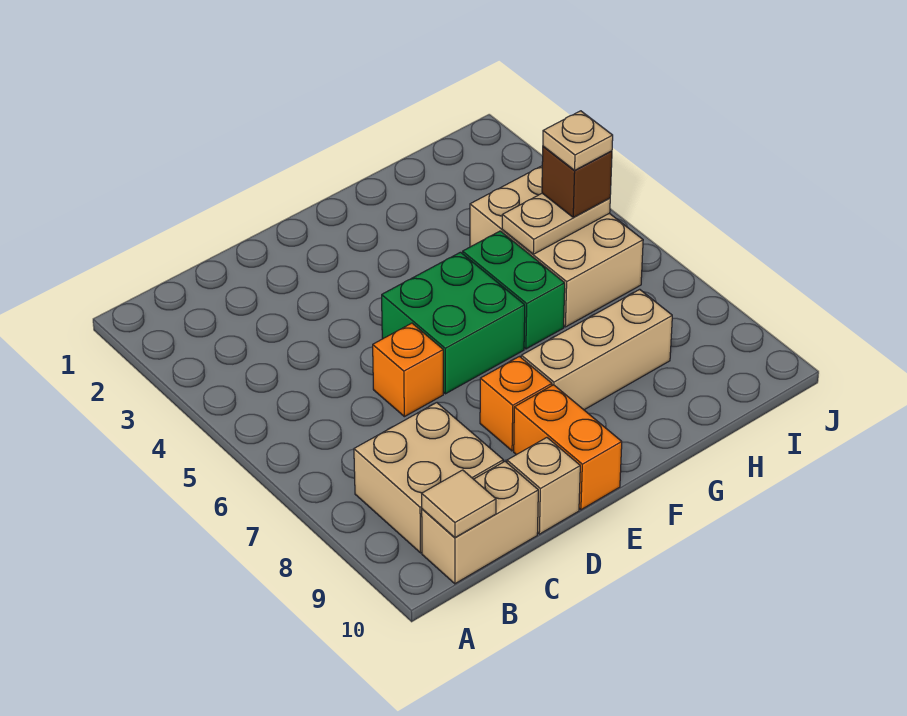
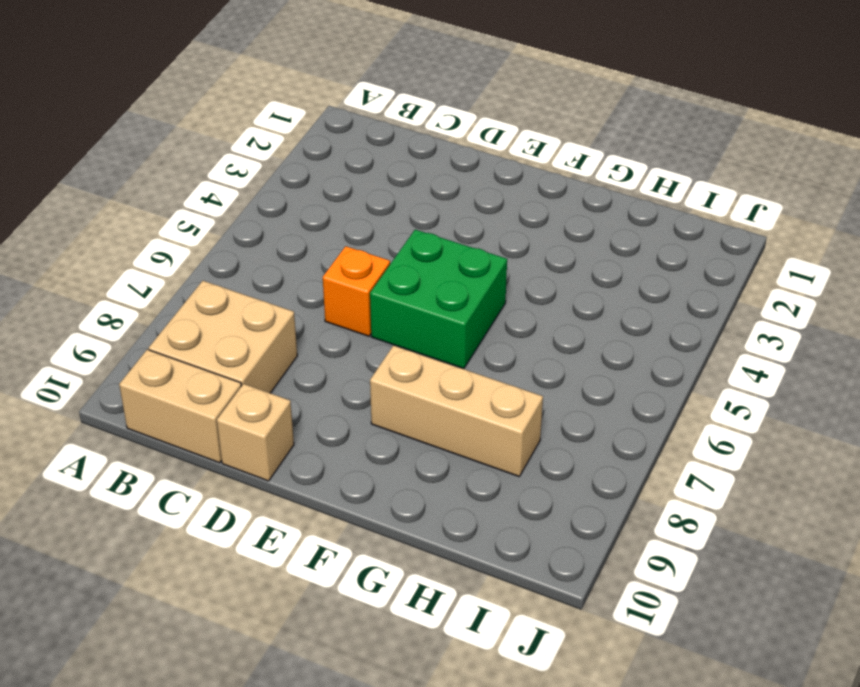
none -> orange brick E8 level 1
none -> orange brick E9:E10 level 1
none -> green brick G5:G6 level 1

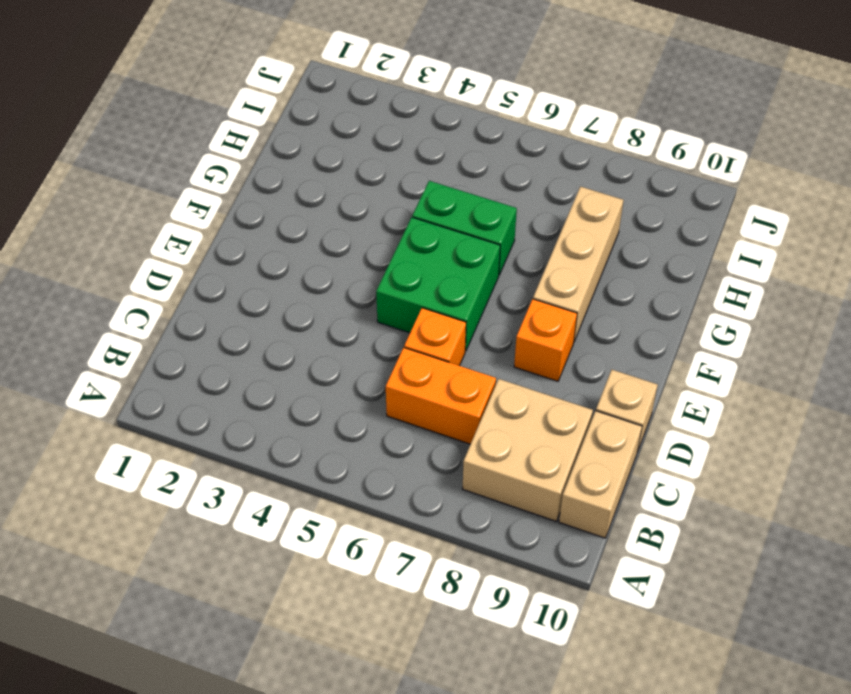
orange brick C6:C7 level 1 -> orange brick E9:E10 level 1
none -> tan brick H4:I6 level 1
none -> tan tile B10 level 2
none -> tan plate H5:I5 level 2

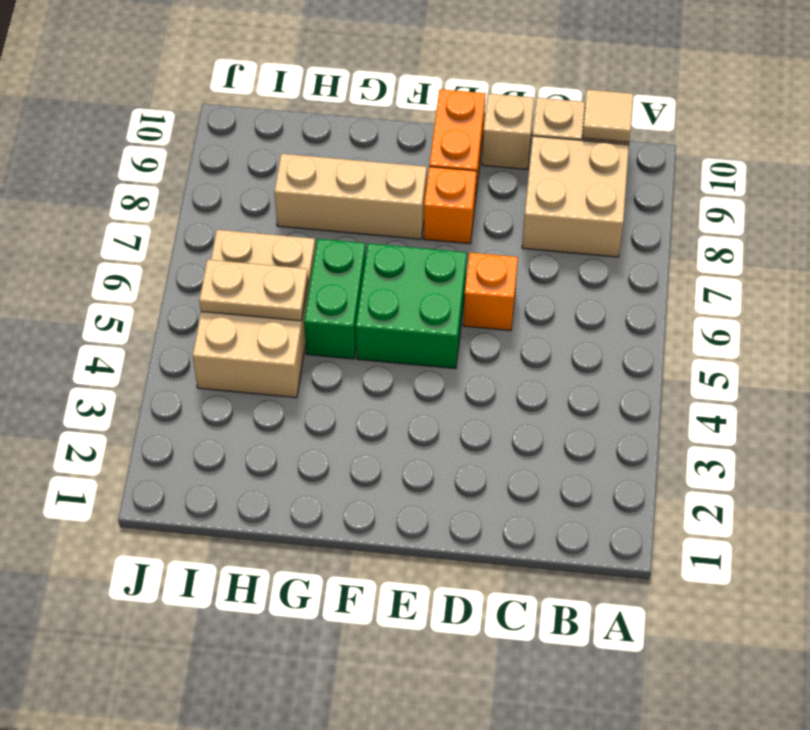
none -> brown brick I5 level 3
none -> tan plate I5 level 4

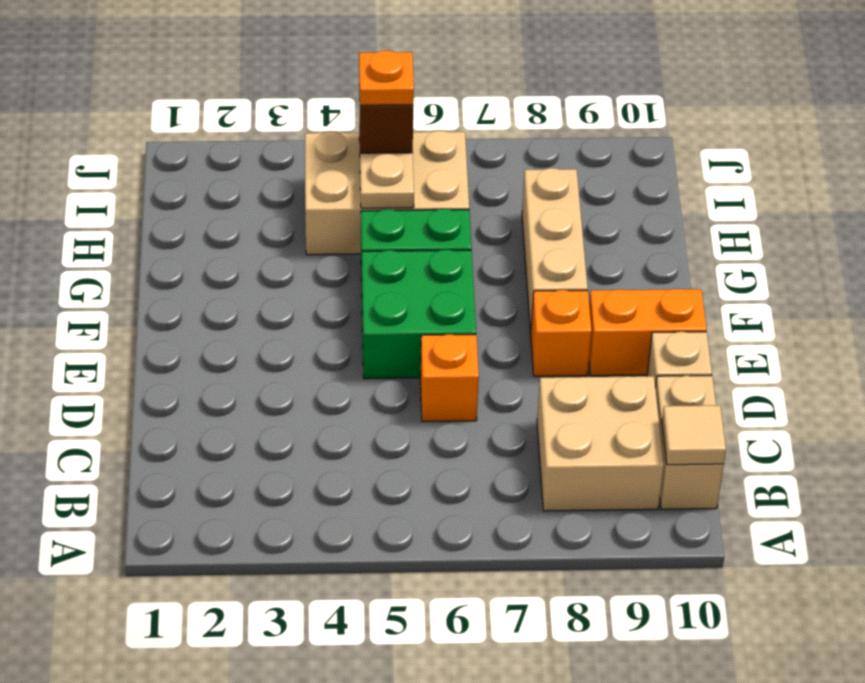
orange plate I5 level 4 -> tan plate I5 level 4

